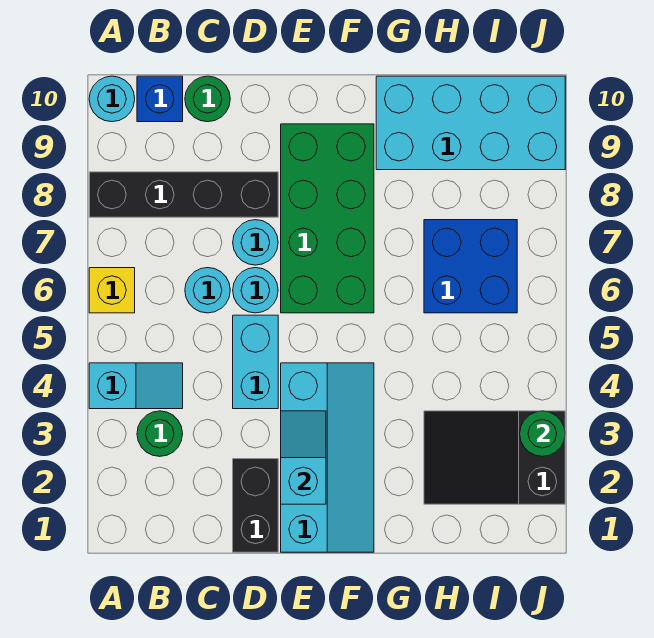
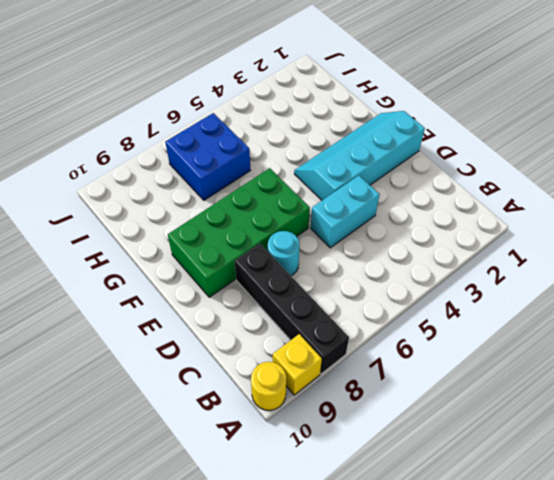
yellow brick A9 level 1 -> yellow brick A6 level 1
yellow round brick A10 level 1 -> cyan round brick A10 level 1
none -> cyan slope A4:B4 level 1 top A
none -> green round brick B3 level 1
none -> blue brick B10 level 1

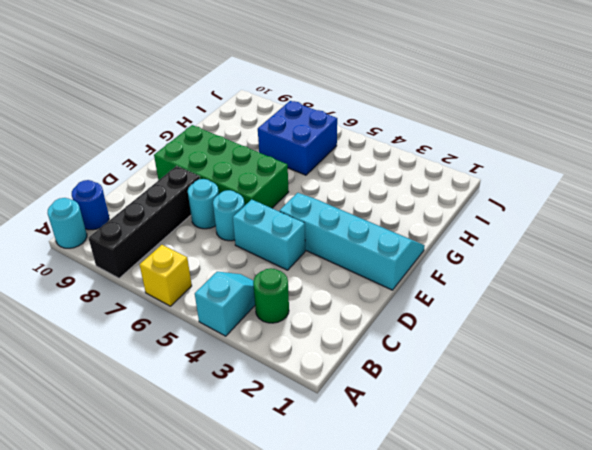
blue round brick B10 level 1 -> blue brick B10 level 1
none -> cyan round brick C6 level 1
none -> green round brick C10 level 1
none -> black brick D1:D2 level 1

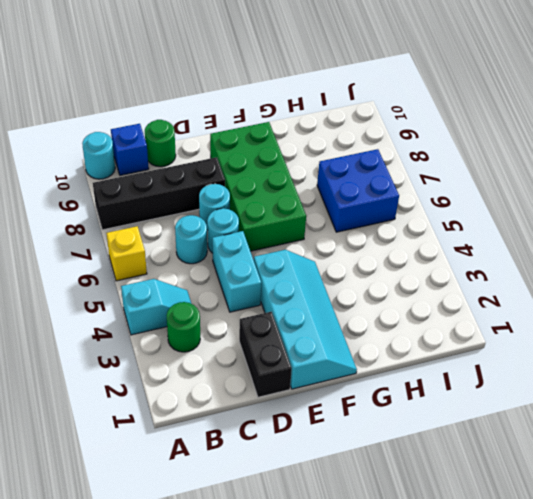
none -> cyan brick G9:J10 level 1
none -> black slope H2:J3 level 1 top J
none -> cyan slope E2:E3 level 2 top 2

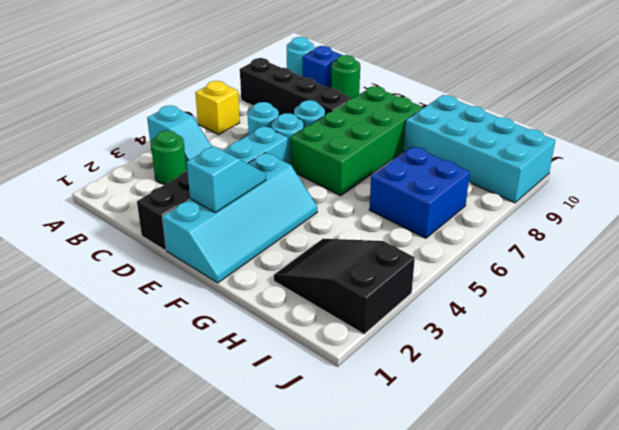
none -> green round brick J3 level 2

